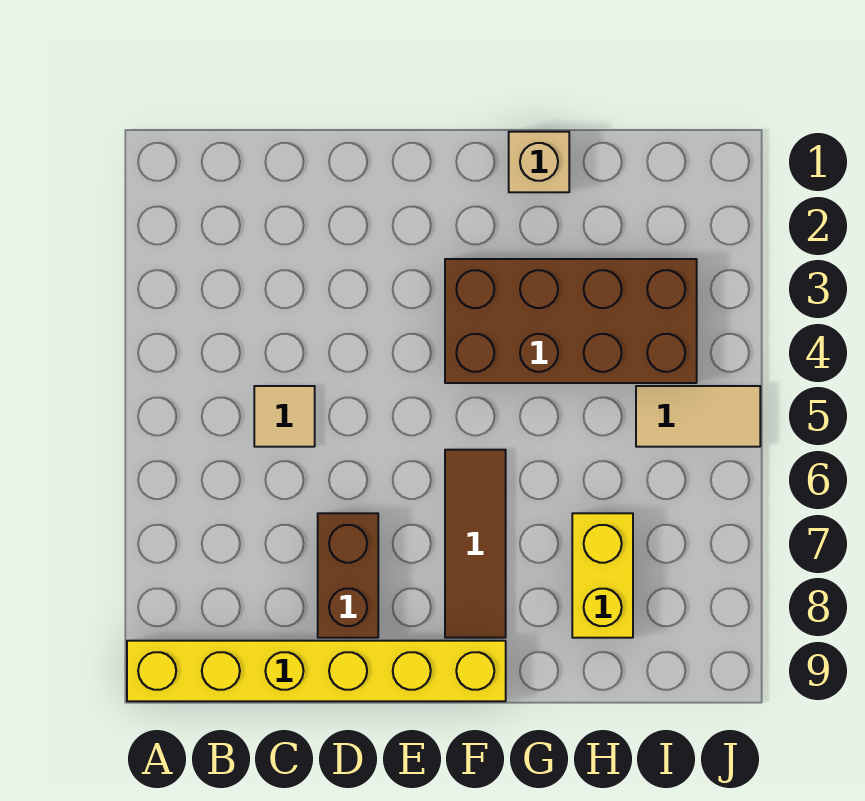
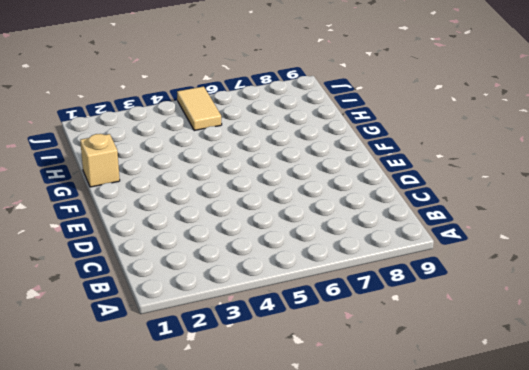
none -> yellow brick A9:F9 level 1
none -> tan tile C5 level 1

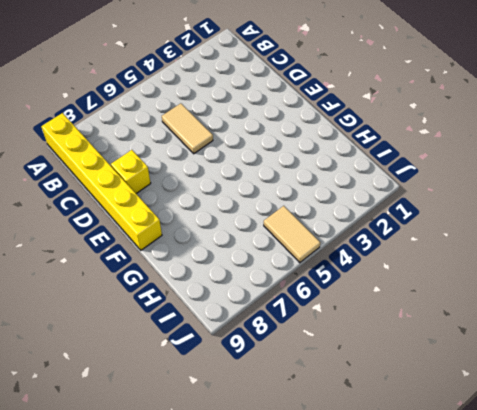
tan tile C5:D5 level 1 -> tan tile C5 level 1
yellow brick D8 level 1 -> brown brick D7:D8 level 1
none -> brown brick F3:I4 level 1
none -> brown tile F6:F8 level 1

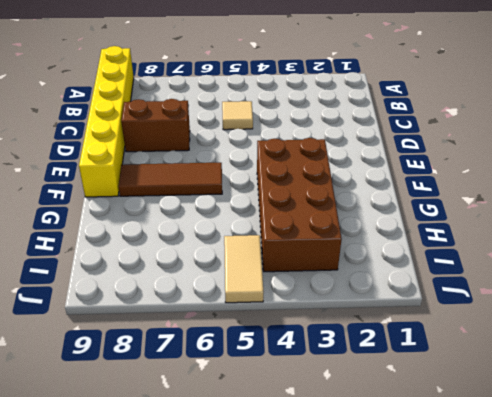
none -> tan brick G1 level 1
none -> yellow brick H7:H8 level 1

